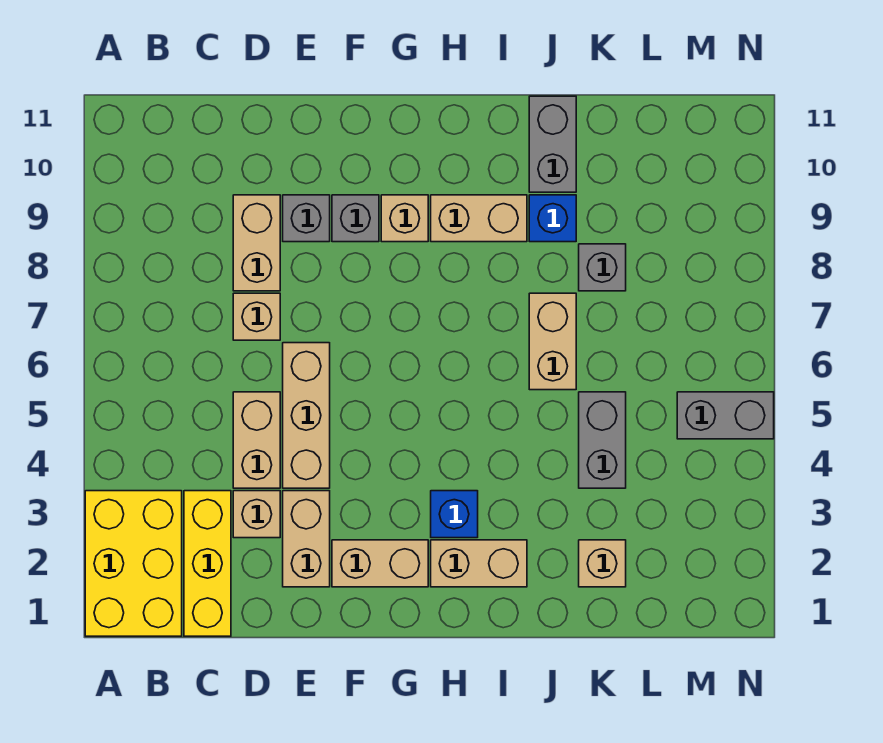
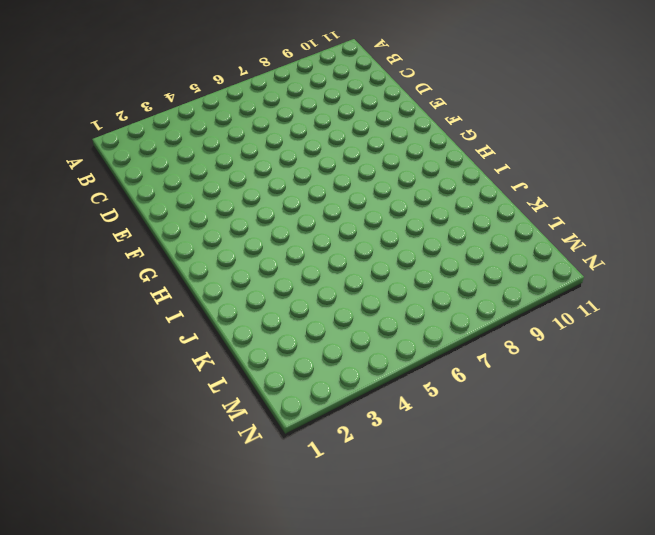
none -> yellow brick A1:B3 level 1
none -> yellow brick C1:C3 level 1
none -> tan brick D3 level 1

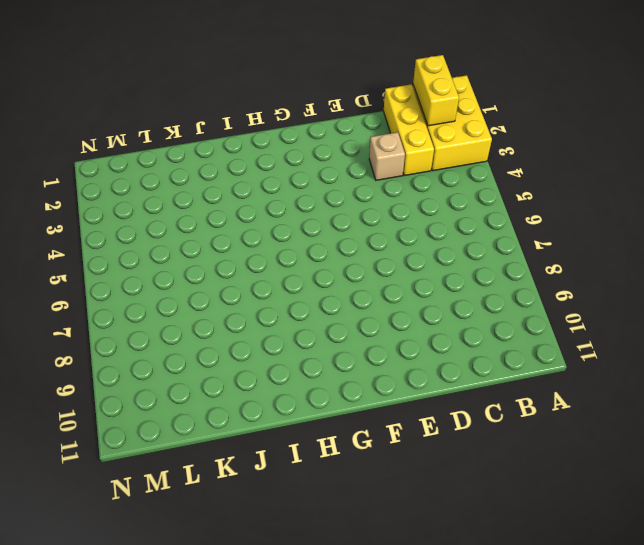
yellow brick B1:B2 level 2 -> none
none -> tan brick D4:D5 level 1
none -> tan brick D7 level 1
none -> tan brick D8:D9 level 1

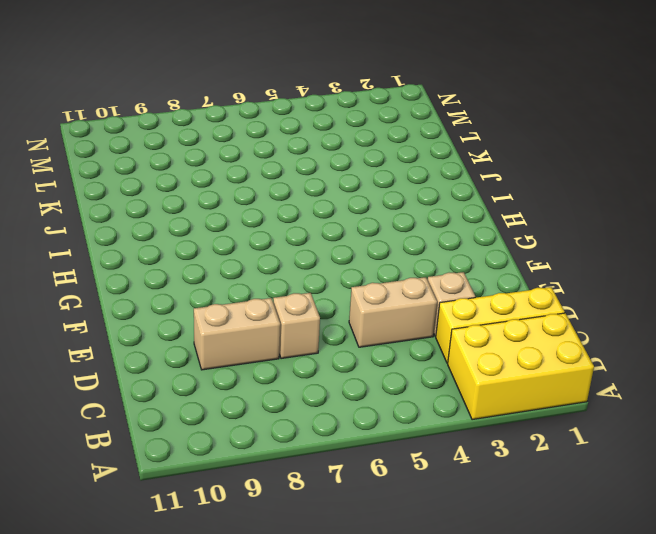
none -> tan brick E2:E3 level 1
none -> tan brick E4:E6 level 1
none -> grey brick E9 level 1

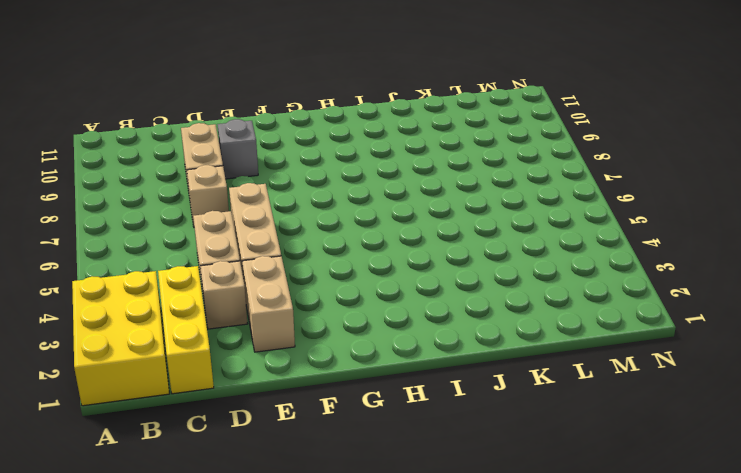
none -> tan brick F2:G2 level 1
none -> grey brick F9 level 1
none -> tan brick G9 level 1

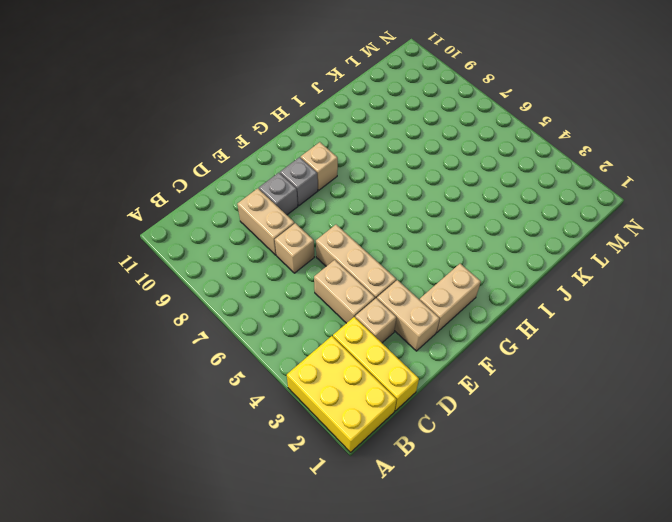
none -> tan brick H2:I2 level 1
none -> blue brick H3 level 1
none -> tan brick H9:I9 level 1

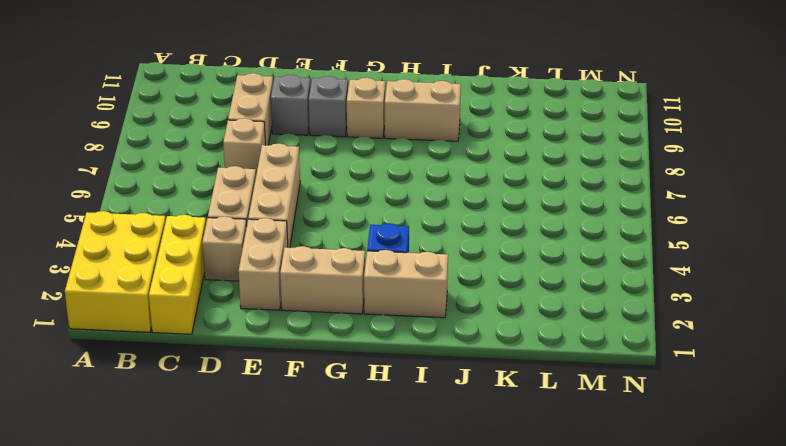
none -> tan brick J6:J7 level 1
none -> blue brick J9 level 1
none -> grey brick J10:J11 level 1

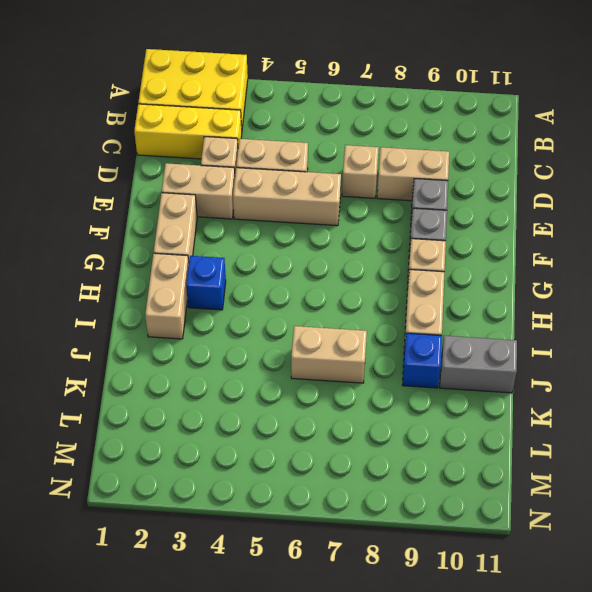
none -> tan brick K2 level 1
none -> grey brick K4:K5 level 1
none -> grey brick K8 level 1

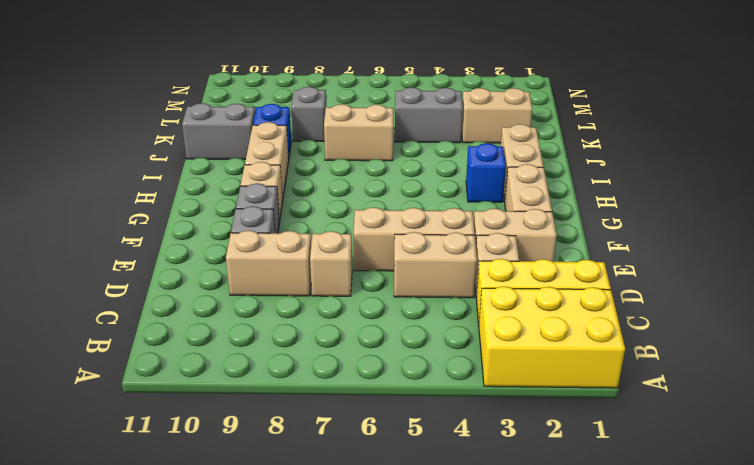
tan brick K2:K3 level 1 -> tan brick K2 level 1
none -> grey brick M5:N5 level 1

